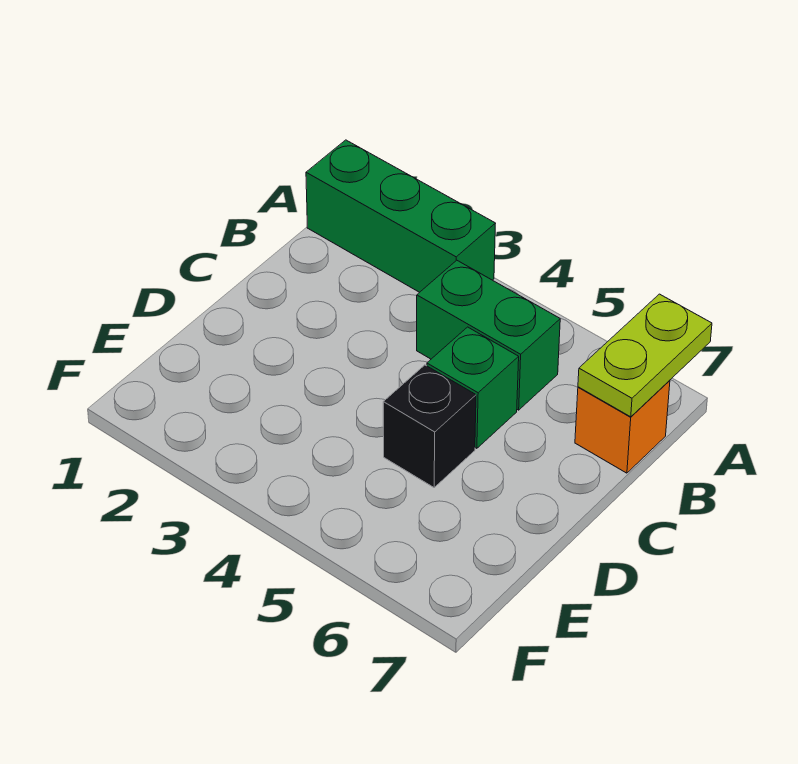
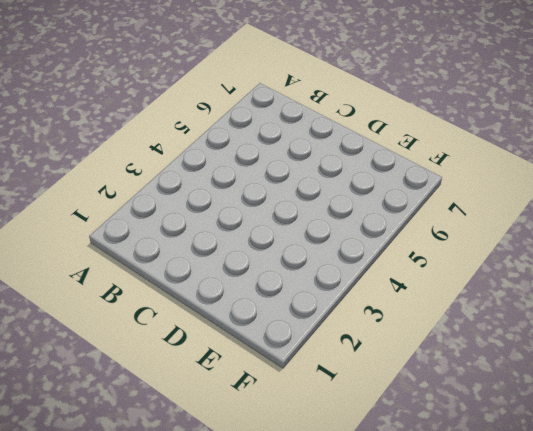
none -> green brick A1:A3 level 1
none -> green brick B4:B5 level 1

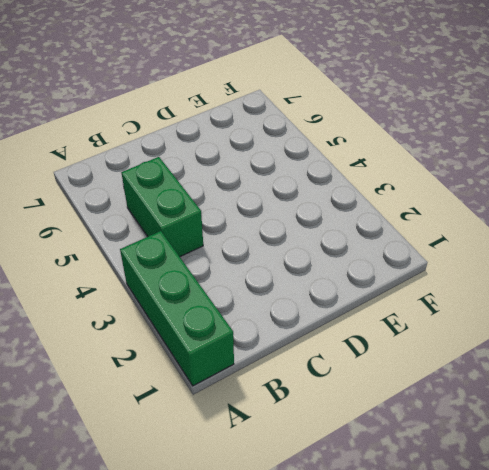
none -> orange brick B7 level 1
none -> green brick C5 level 1

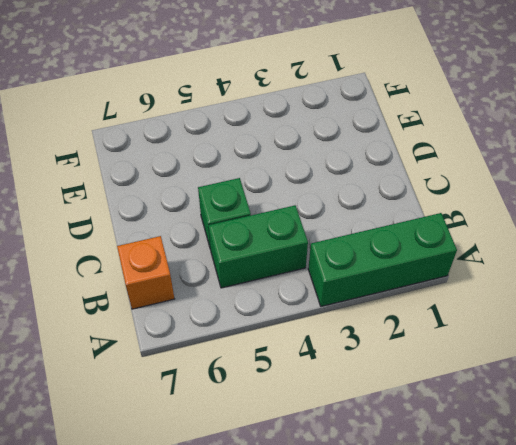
none -> black brick D5 level 1
none -> lime plate A7:B7 level 2

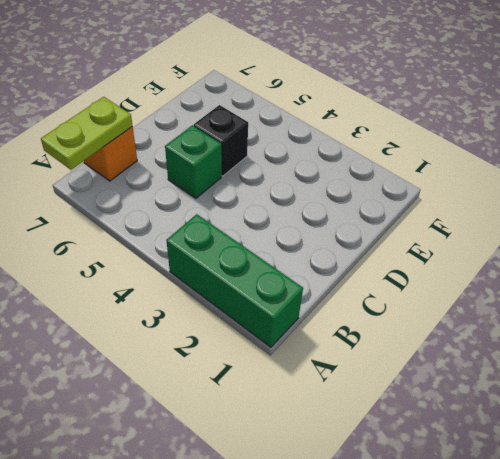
none -> green brick B4:B5 level 1

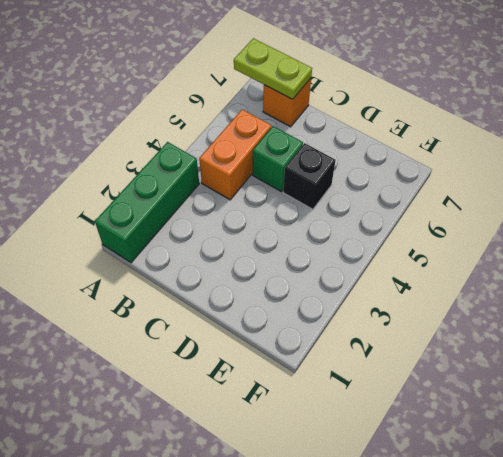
orange brick B4:B5 level 1 -> green brick B4:B5 level 1

